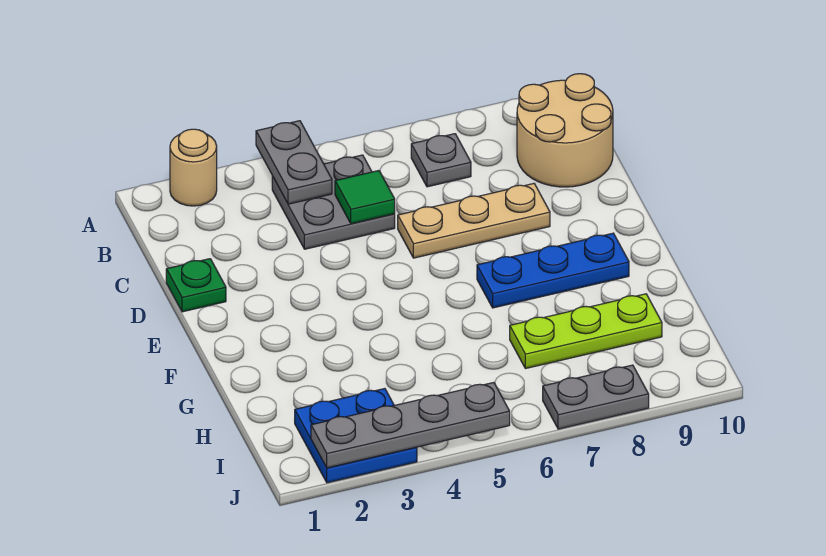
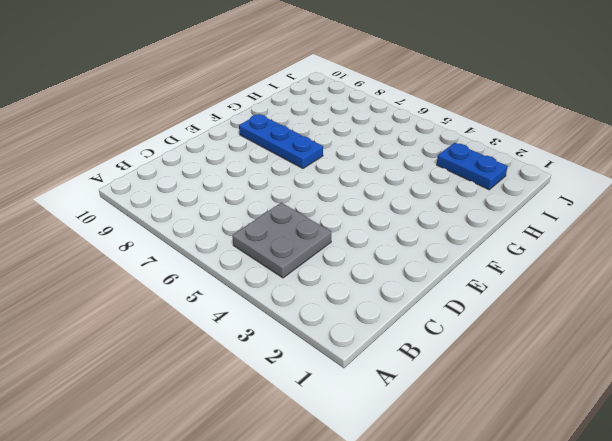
blue plate I2:I3 level 1 -> blue plate I2:J3 level 1
none -> tan round brick A2 level 1
none -> grey plate B7 level 1
none -> tan round brick B9:C10 level 1

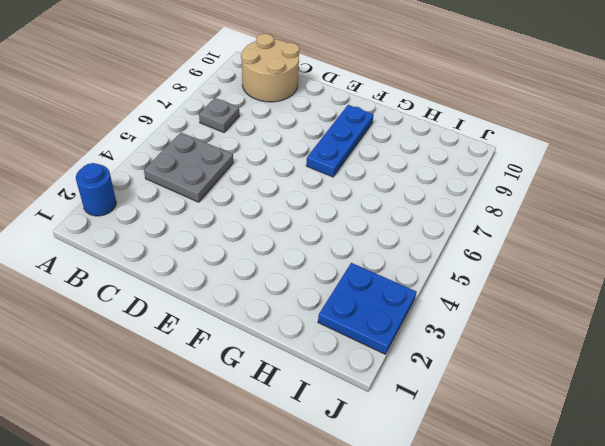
blue round brick A2 level 1 -> tan round brick A2 level 1
none -> green plate D1 level 1
none -> tan plate D6:D8 level 1
none -> lime plate H7:H9 level 1

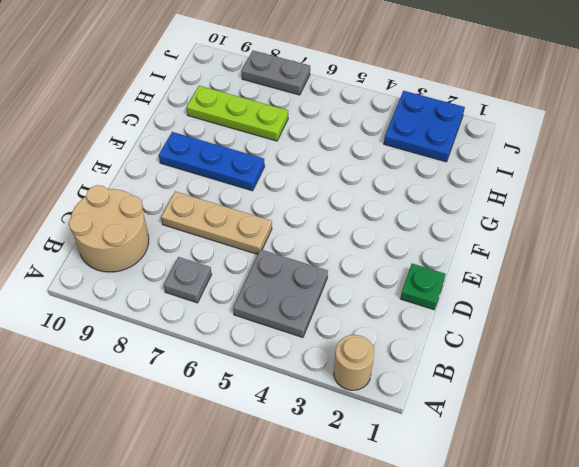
none -> grey plate A4:B4 level 2
none -> green tile C5 level 2
none -> grey plate J2:J5 level 2

